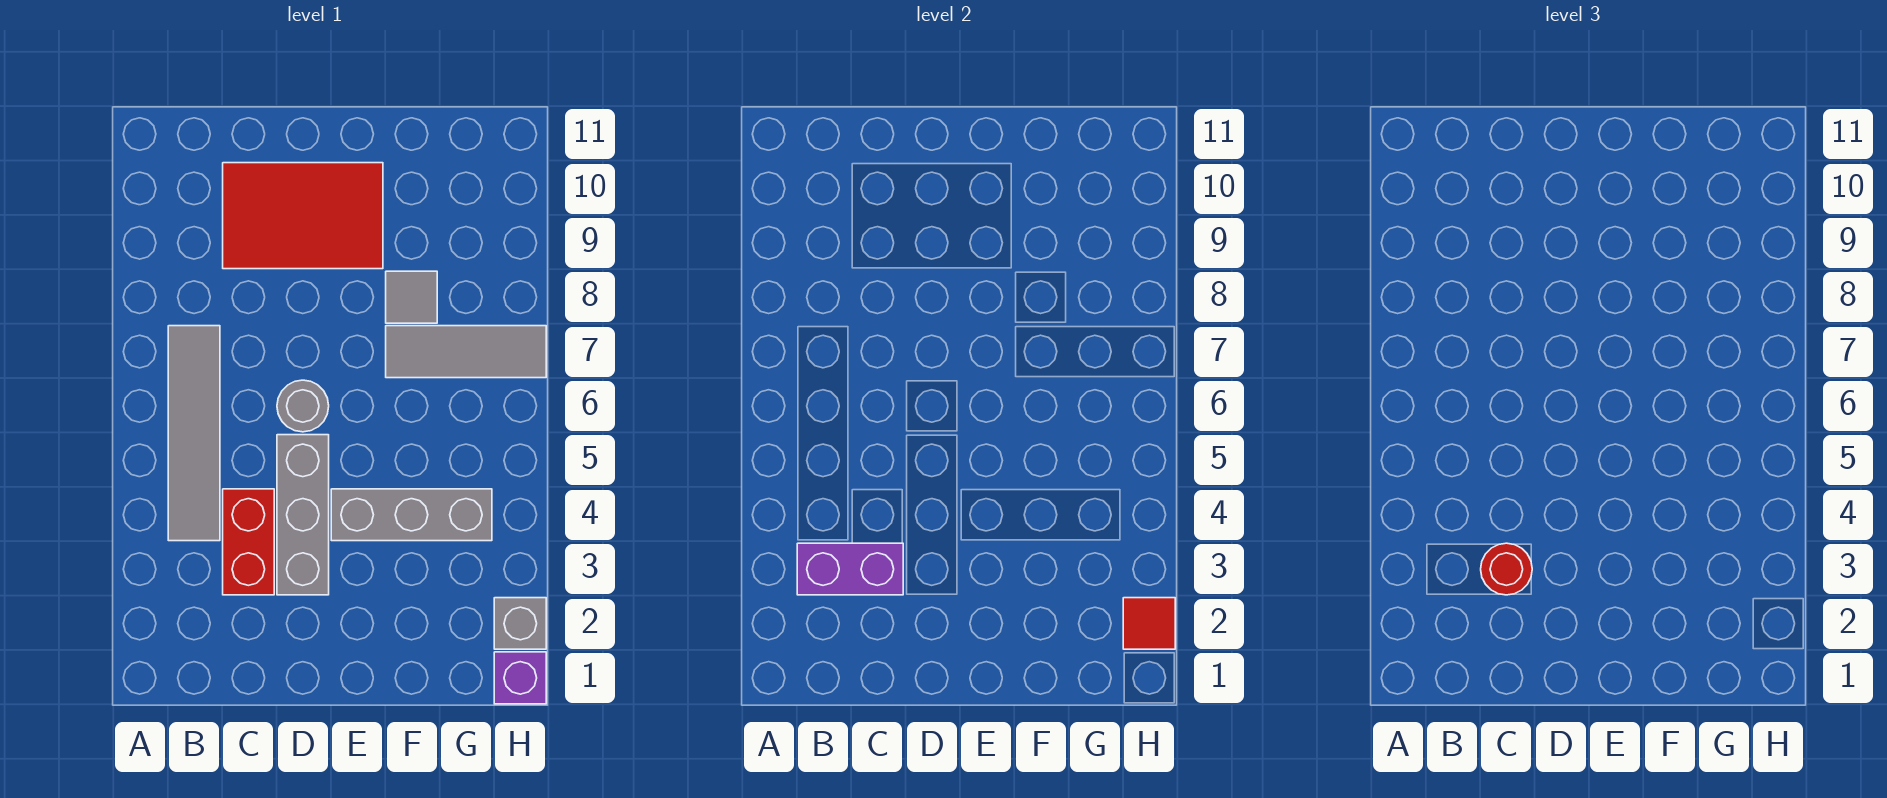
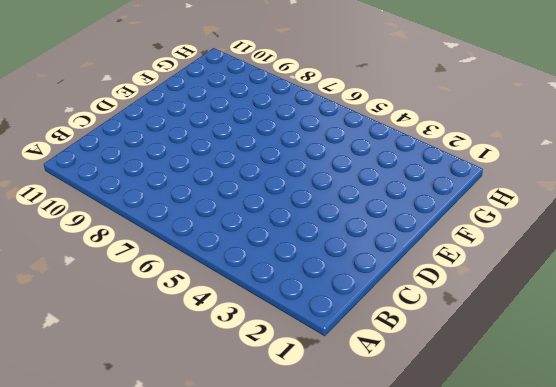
none -> grey tile B4:B7 level 1
none -> red brick C3:C4 level 1
none -> red tile C9:E10 level 1

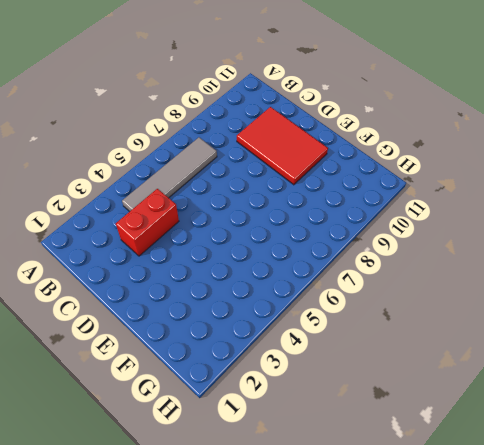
none -> grey brick D3:D5 level 1
none -> grey round brick D6 level 1
none -> grey brick E4:G4 level 1

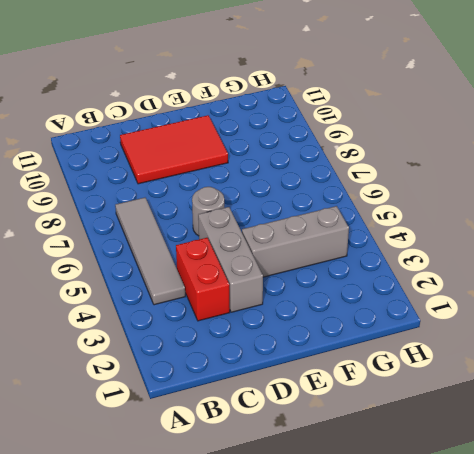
none -> grey tile F7:H7 level 1
none -> grey tile F8 level 1
none -> purple brick H1 level 1

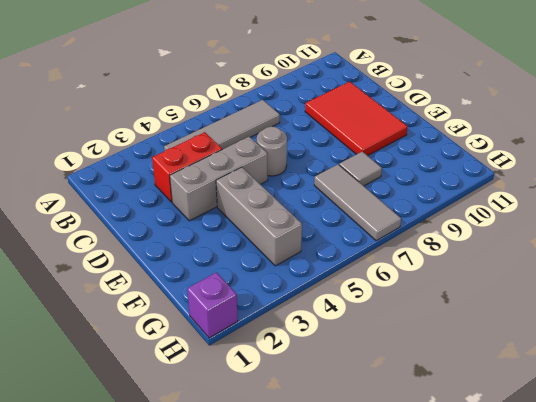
none -> grey brick H2 level 1
none -> purple brick B3:C3 level 2
none -> red tile H2 level 2

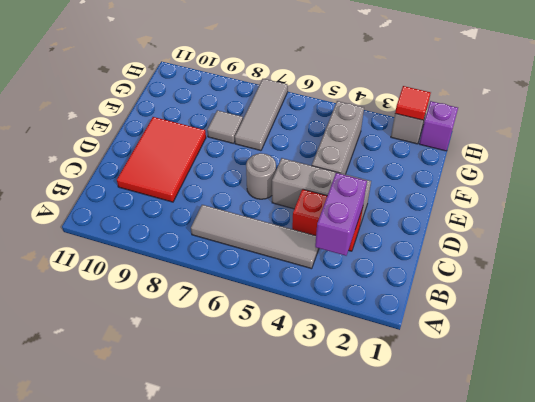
none -> red round brick C3 level 3

